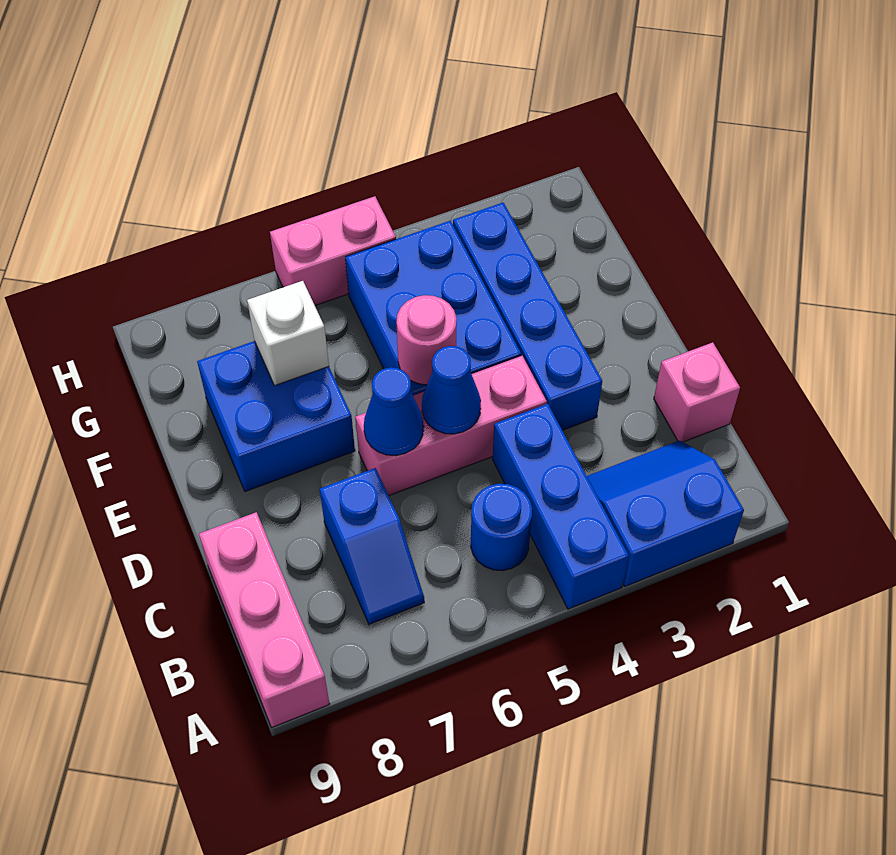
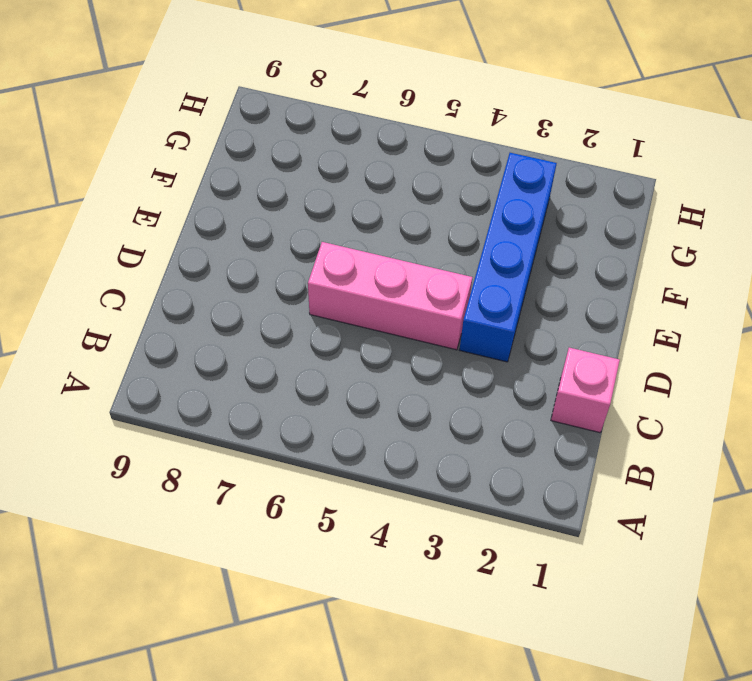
none -> blue slope A2:B3 level 1 top A
none -> blue brick A4:C4 level 1
none -> pink brick A9:C9 level 1

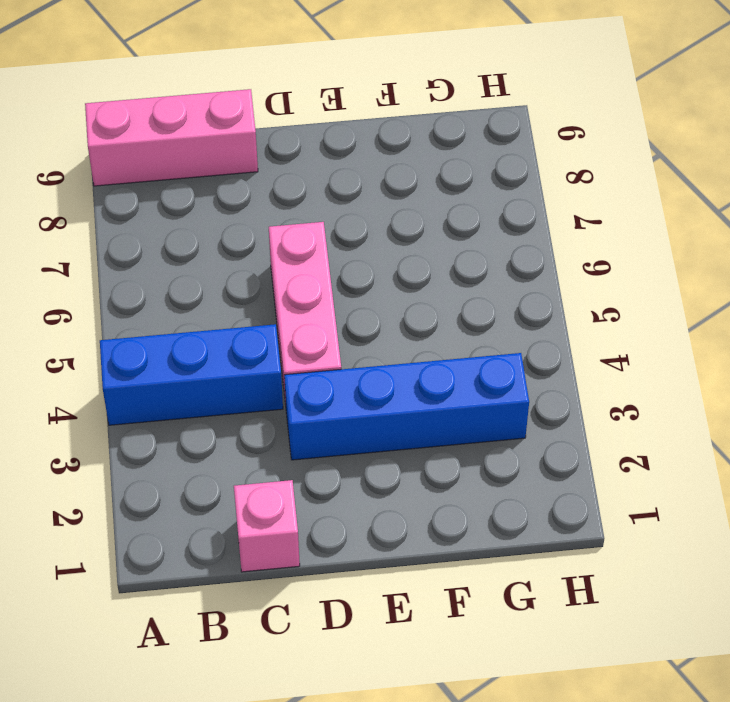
none -> blue slope A2:B3 level 1 top A
none -> blue round brick B5 level 1
none -> blue slope B7:C7 level 1 top C

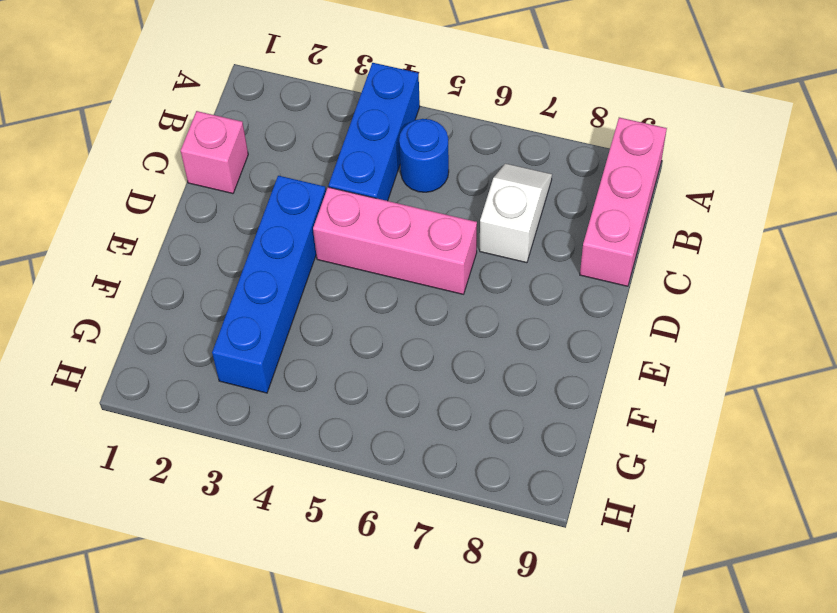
white slope B7:C7 level 1 top C -> blue slope B7:C7 level 1 top C
none -> blue slope A2:B3 level 1 top A
none -> blue brick E4:G5 level 1
none -> blue brick E7:F8 level 1

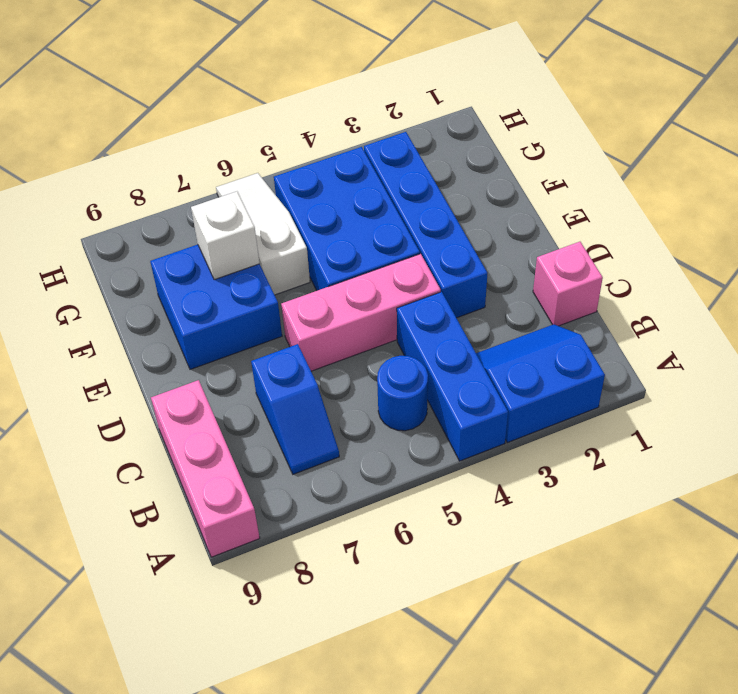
white slope F6:H6 level 1 top F -> pink brick H5:H6 level 1
none -> blue cone D5 level 2
none -> blue cone D6 level 2
none -> pink round brick E5 level 2

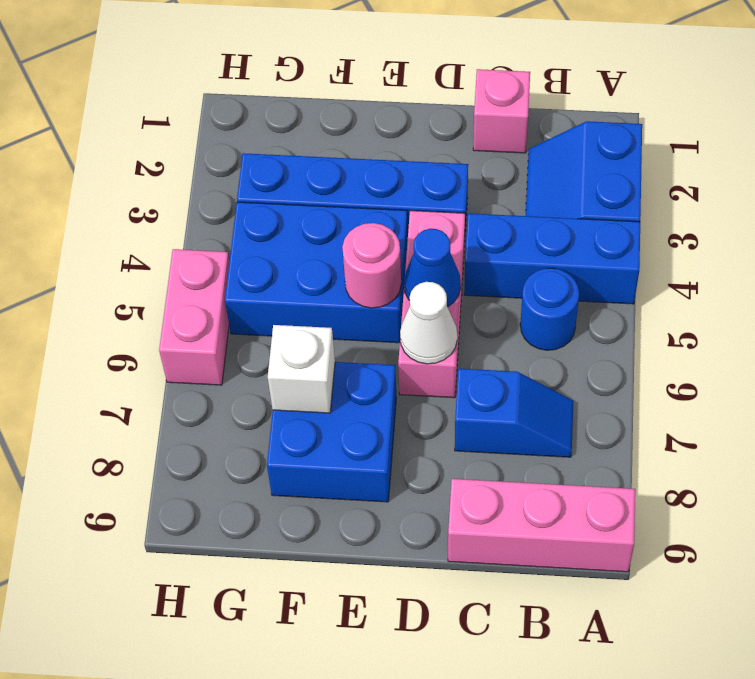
white cone D6 level 2 -> blue cone D6 level 2

